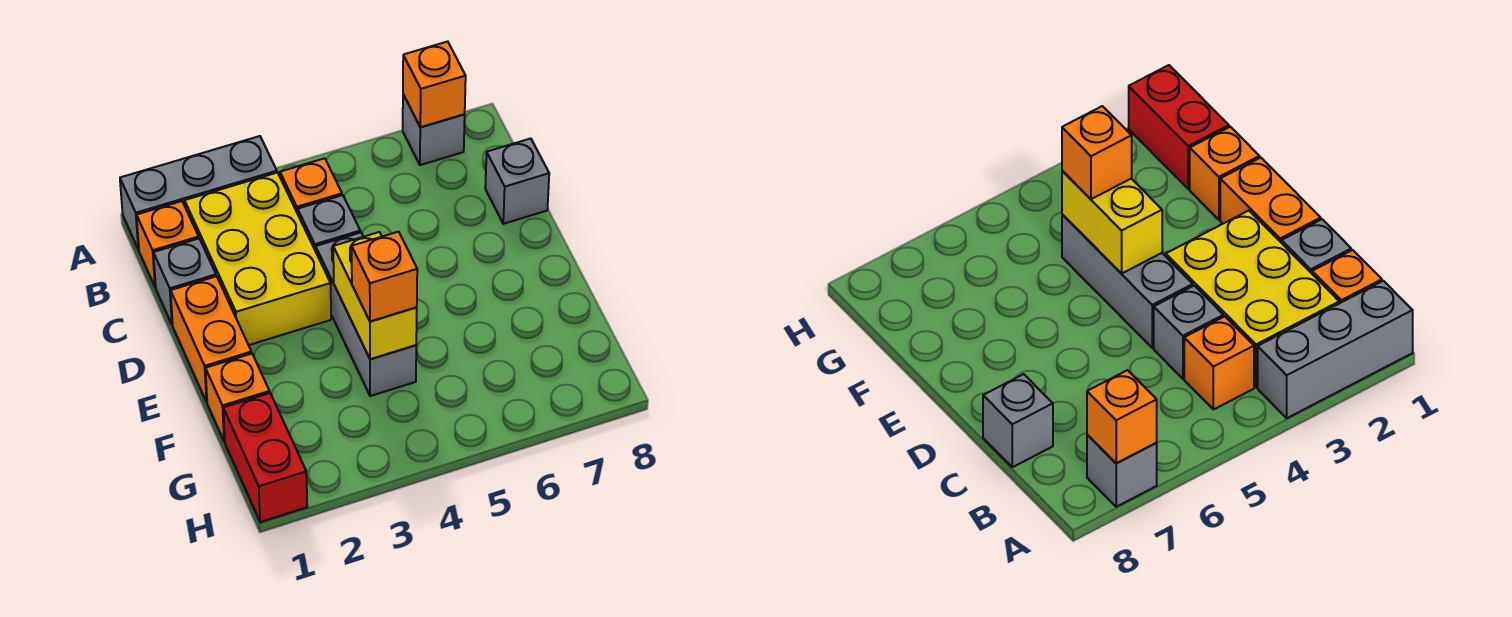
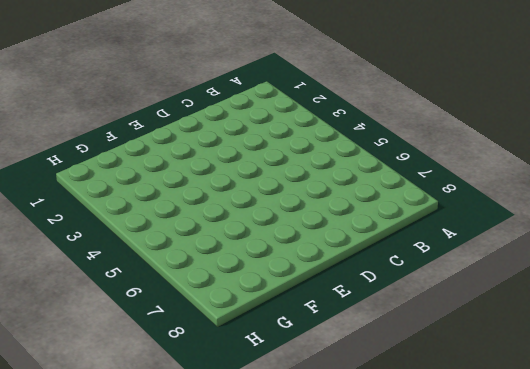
none -> grey brick A1:A3 level 1
none -> grey brick A7 level 1
none -> orange brick B1 level 1

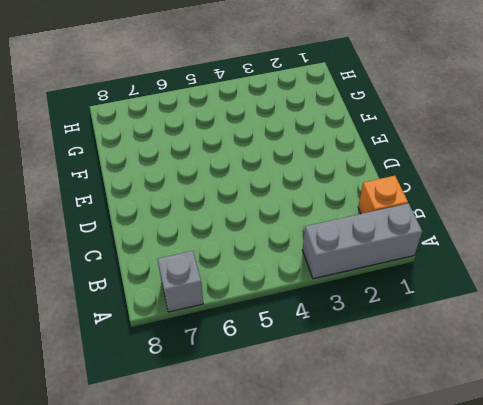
none -> yellow brick B2:D3 level 1
none -> orange brick B4 level 1
none -> grey brick C1 level 1

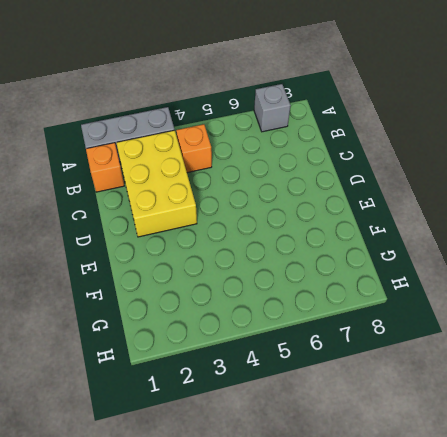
none -> grey brick C1 level 1
none -> grey brick C4 level 1
none -> grey brick C8 level 1

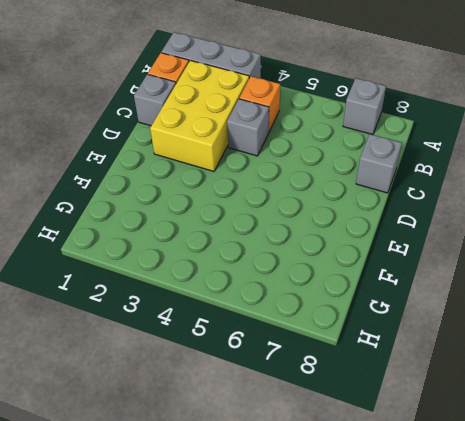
none -> orange brick D1:E1 level 1
none -> grey brick D4:F4 level 1
none -> orange brick F1 level 1

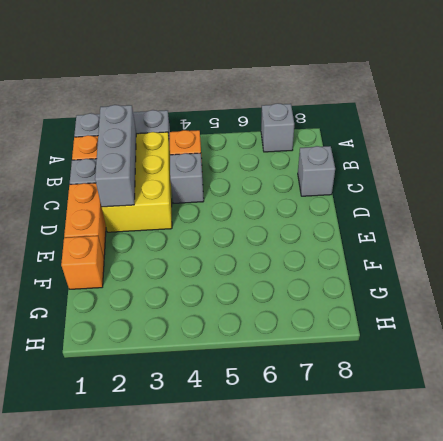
grey brick B2:D2 level 2 -> grey brick D4:F4 level 1
none -> red brick G1:H1 level 1
none -> orange brick A7 level 2
none -> yellow brick E4:F4 level 2

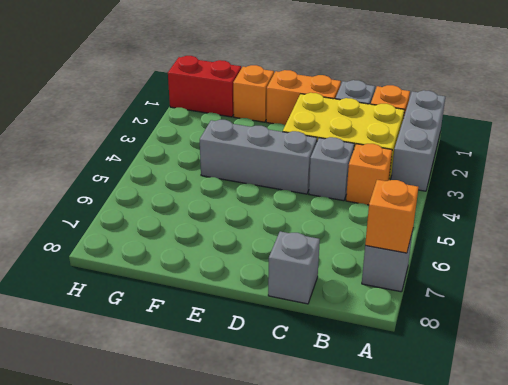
none -> yellow brick E4:F4 level 2
none -> orange brick F4 level 3

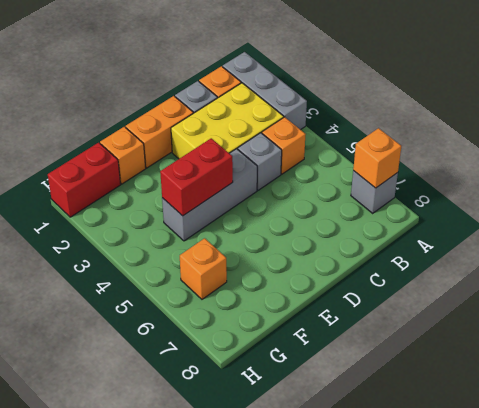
red brick E4:F4 level 2 -> yellow brick E4:F4 level 2
orange brick G6 level 1 -> orange brick F4 level 3
none -> grey brick C8 level 1

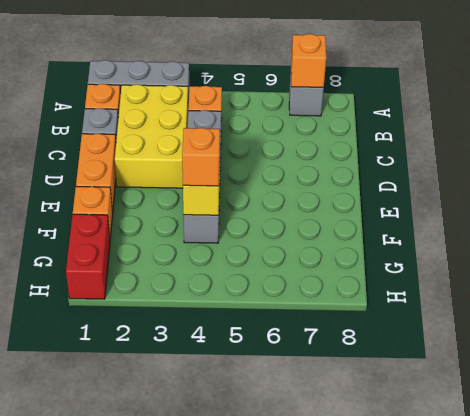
none -> grey brick C8 level 1

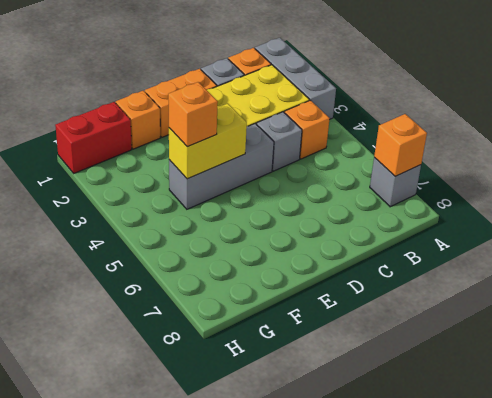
none -> grey brick C8 level 1

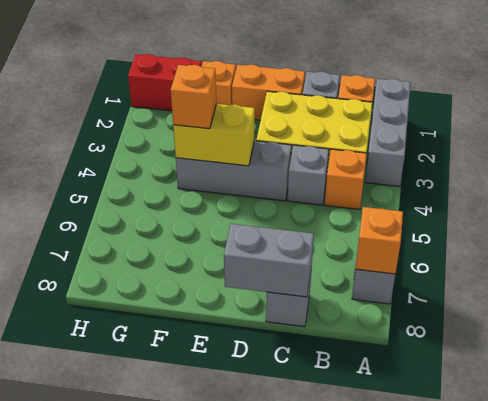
grey brick C8:D8 level 2 -> none

